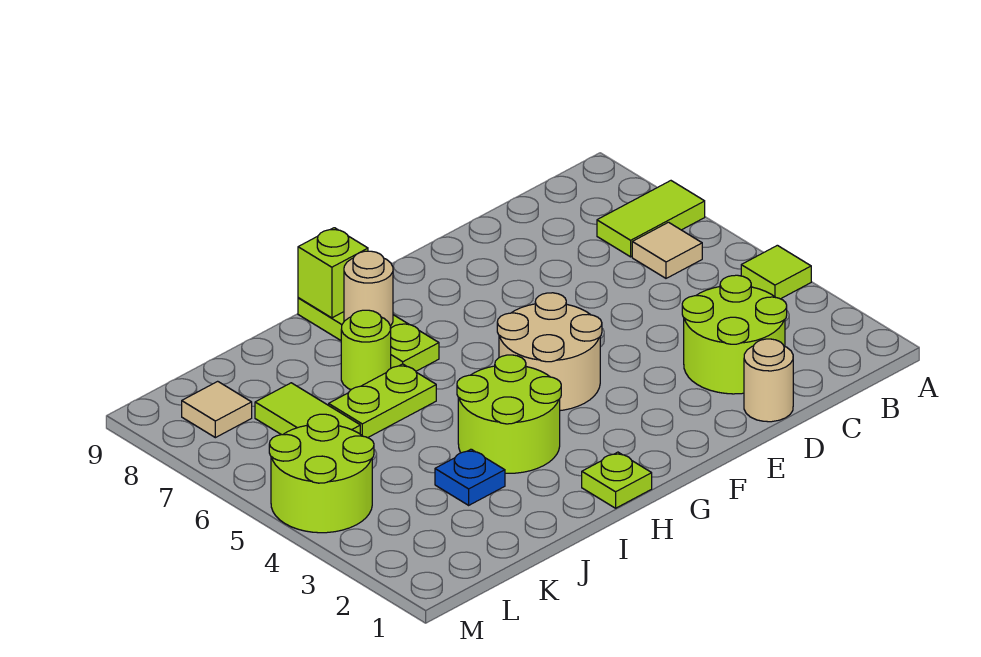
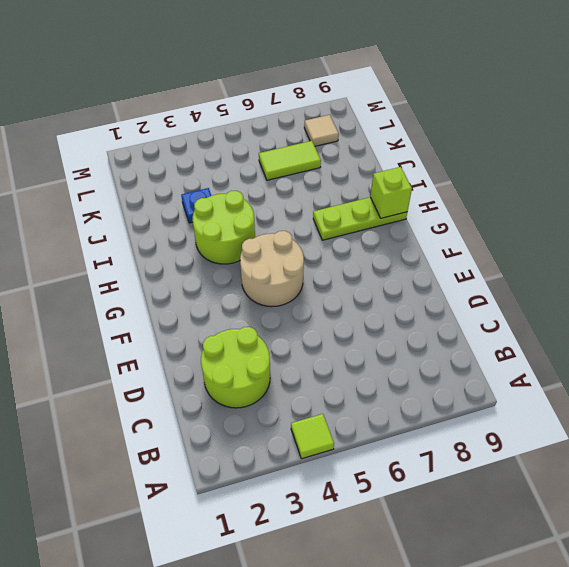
none -> lime tile A7:B7 level 1
none -> tan tile B6 level 1
none -> tan round brick D1 level 1

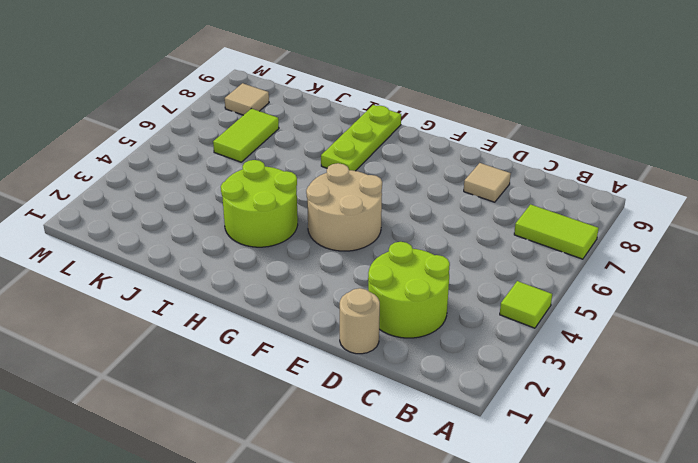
tan tile D8 level 1 -> tan tile B6 level 1
none -> lime plate H1 level 1
none -> lime plate I6:J6 level 1
none -> lime round brick I7 level 1

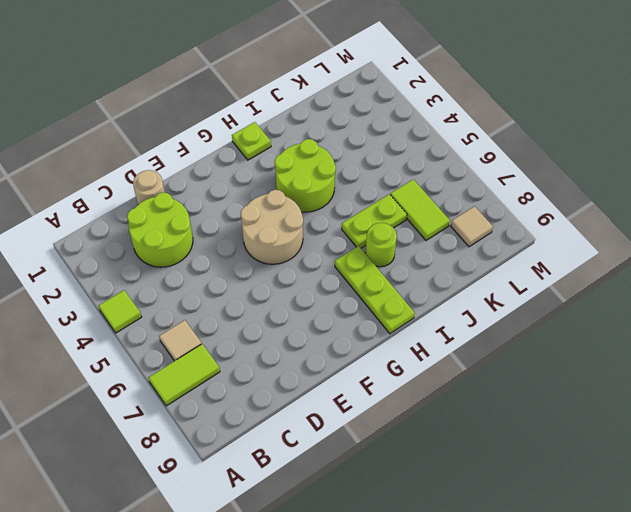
none -> blue plate J3 level 1
none -> lime round brick L4:M5 level 1
none -> tan round brick H8 level 2

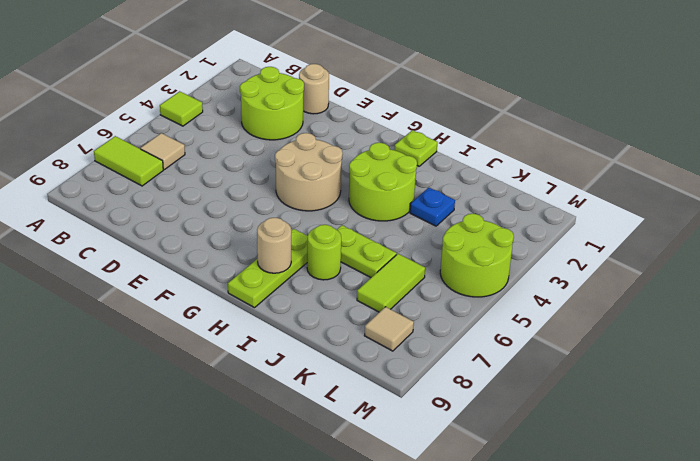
none -> lime brick H9 level 2

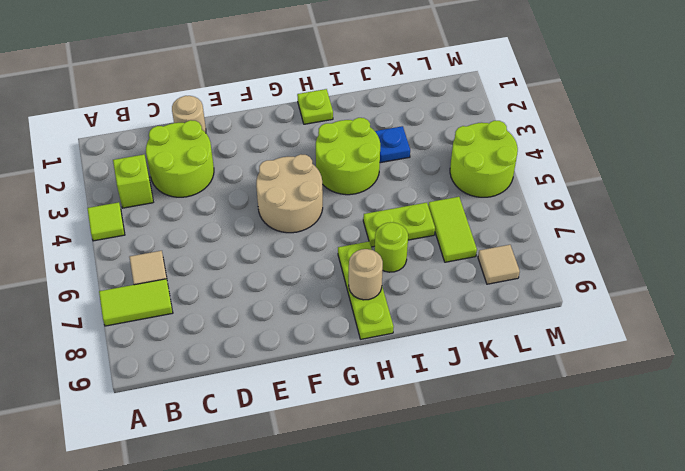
lime brick B3 level 1 -> lime brick H9 level 2

